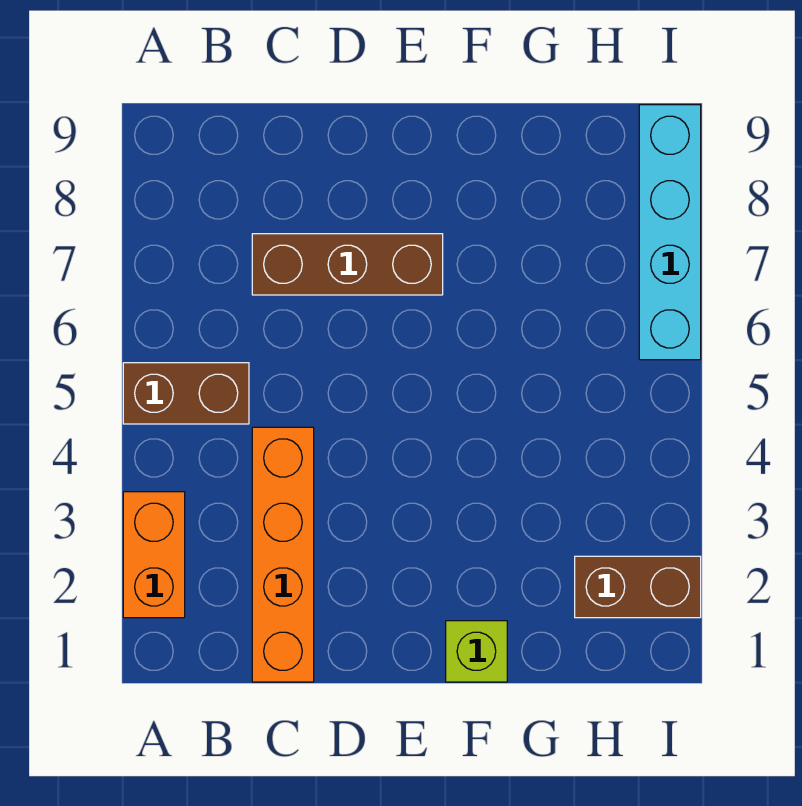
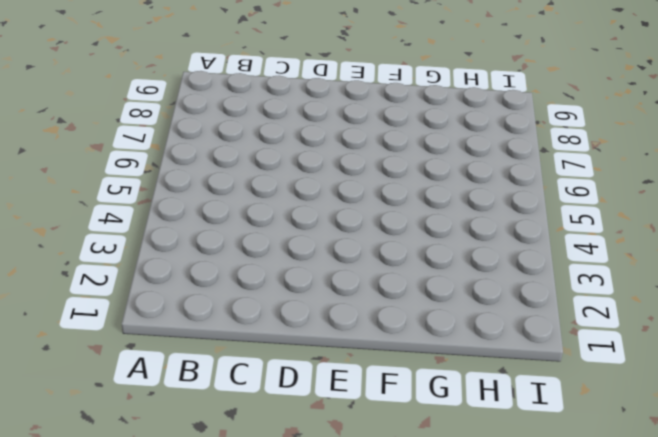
none -> orange brick A2:A3 level 1
none -> brown brick A5:B5 level 1

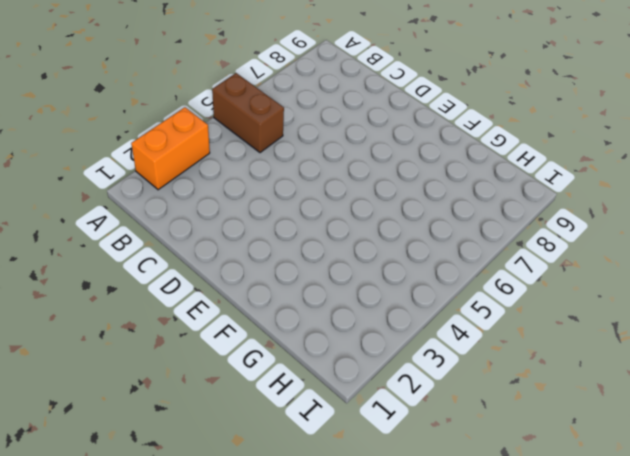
none -> orange brick C1:C4 level 1
none -> brown brick C7:E7 level 1

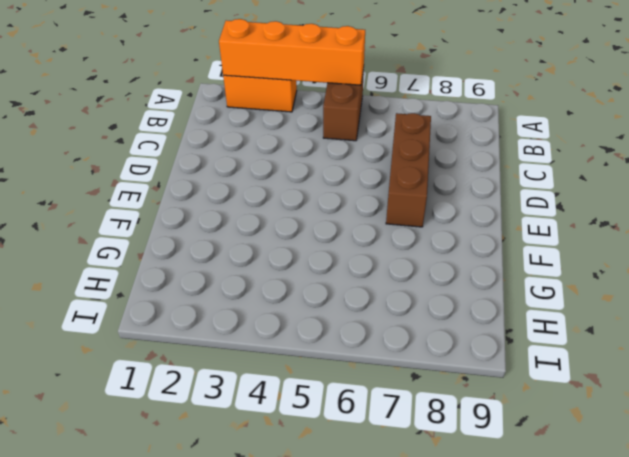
orange brick A2:A5 level 2 -> orange brick C1:C4 level 1
none -> lime brick F1 level 1
none -> brown brick H2:I2 level 1

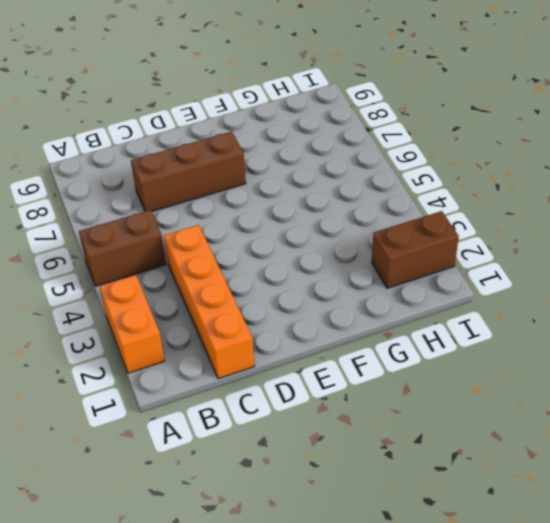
none -> lime brick F1 level 1
none -> cyan brick I6:I9 level 1

